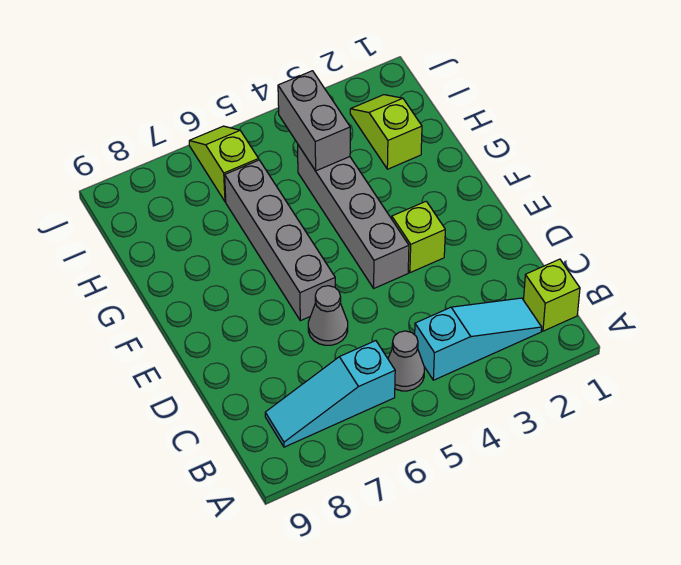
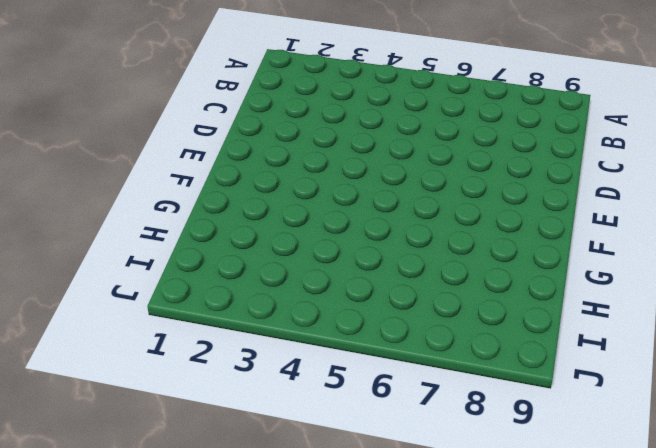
none -> lime brick B1 level 1
none -> cyan slope B2:B4 level 1 top 4

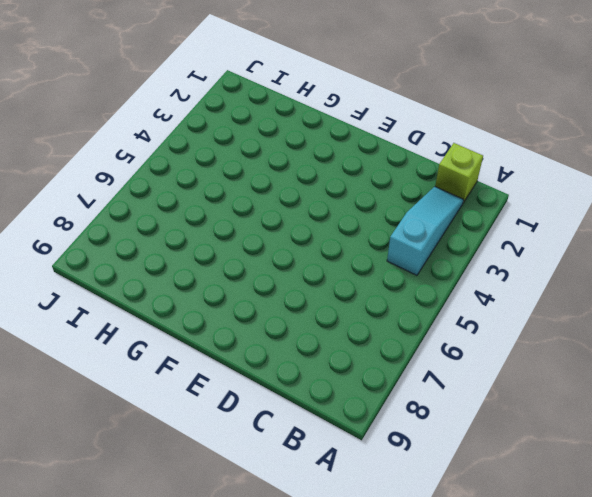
none -> grey cone B5 level 1
none -> cyan slope B6:B8 level 1 top 6

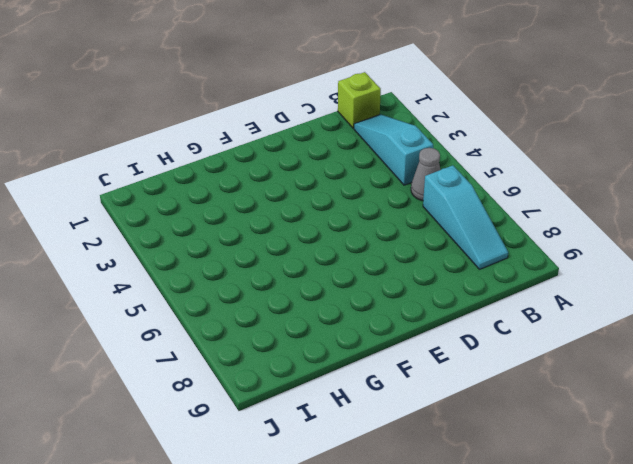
none -> grey cone D6 level 1
none -> lime brick E3 level 1

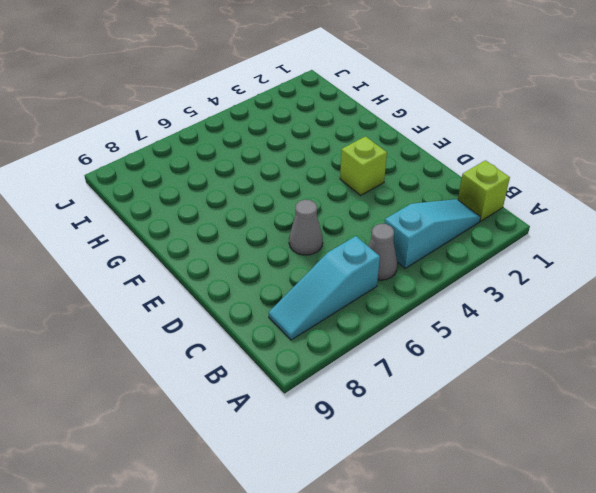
none -> grey brick E4:H4 level 1
none -> grey brick E6:H6 level 1

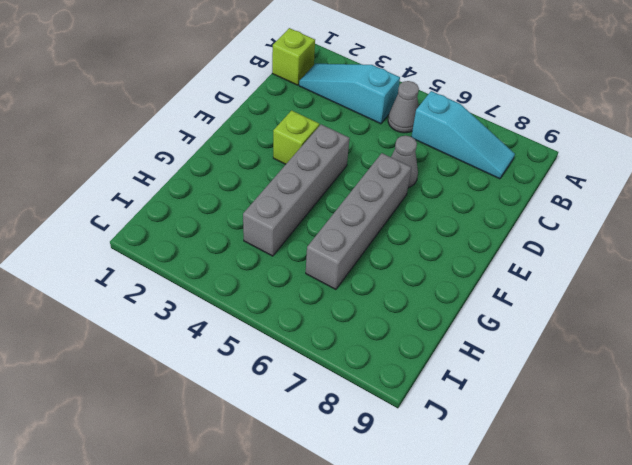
none -> lime slope H2:I2 level 1 top H
none -> lime slope I6:J6 level 1 top I

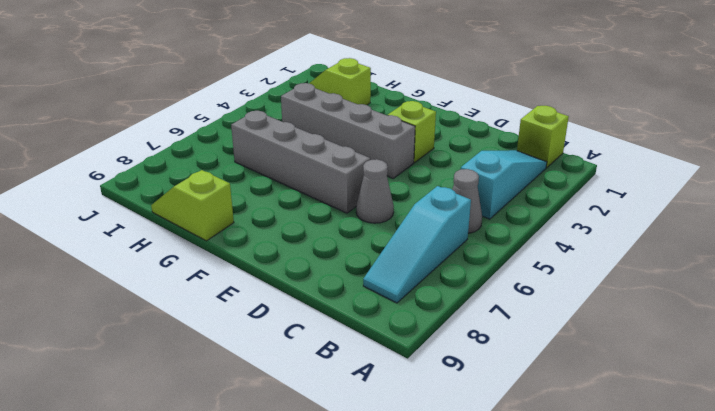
lime slope G9:H9 level 1 top G -> lime slope I6:J6 level 1 top I
none -> grey brick H4:I4 level 2

